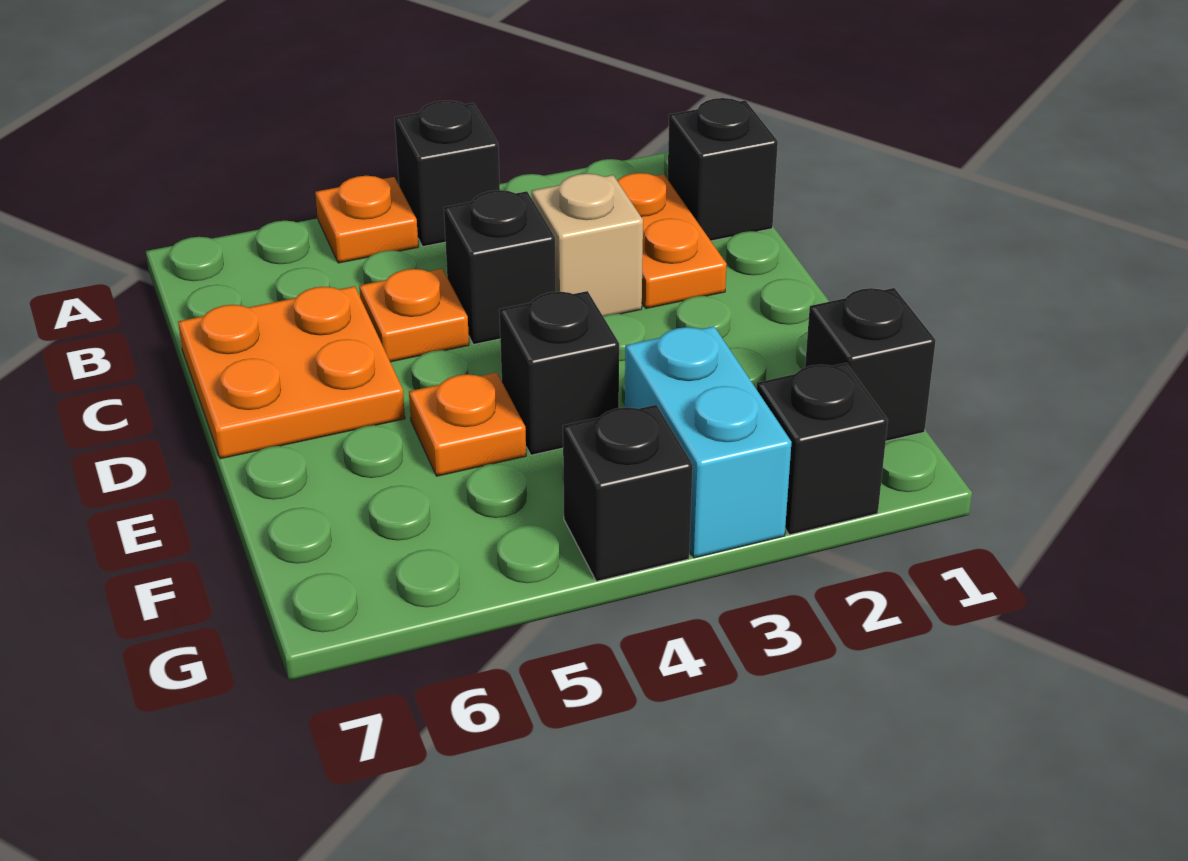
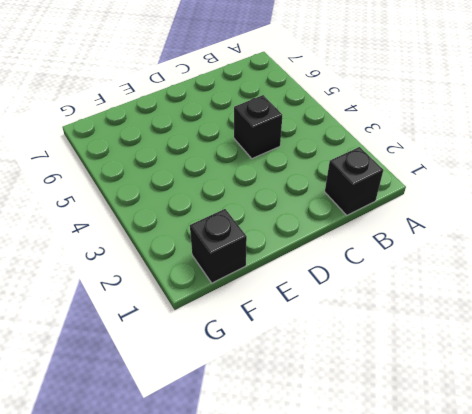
none -> black brick A4 level 1
none -> orange plate A5 level 1
none -> orange plate B2:C2 level 1

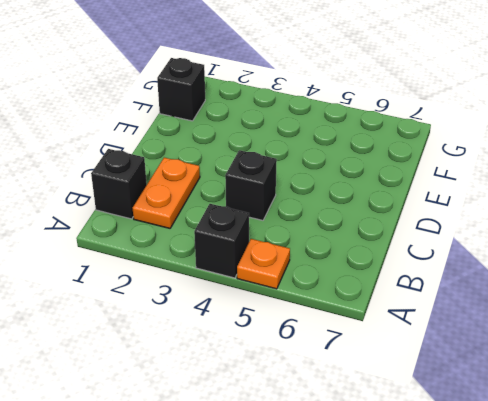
none -> tan brick C3 level 1
none -> orange plate C5 level 1
none -> orange plate C6:D7 level 1

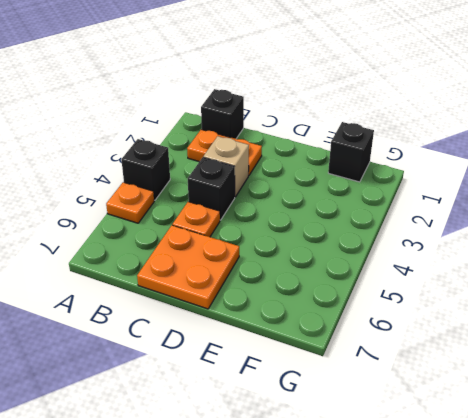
none -> black brick E4 level 1
none -> orange plate E5 level 1
none -> cyan brick F3:G3 level 1

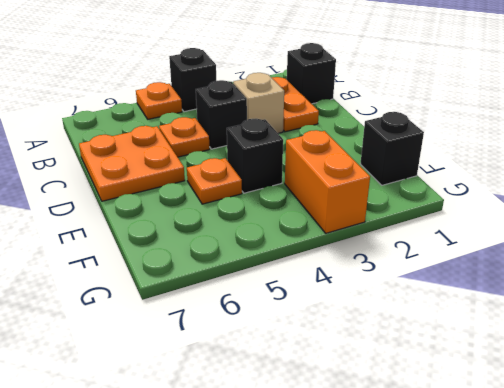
orange brick F3:G3 level 1 -> cyan brick F3:G3 level 1
none -> black brick G2 level 1
none -> black brick G4 level 1

